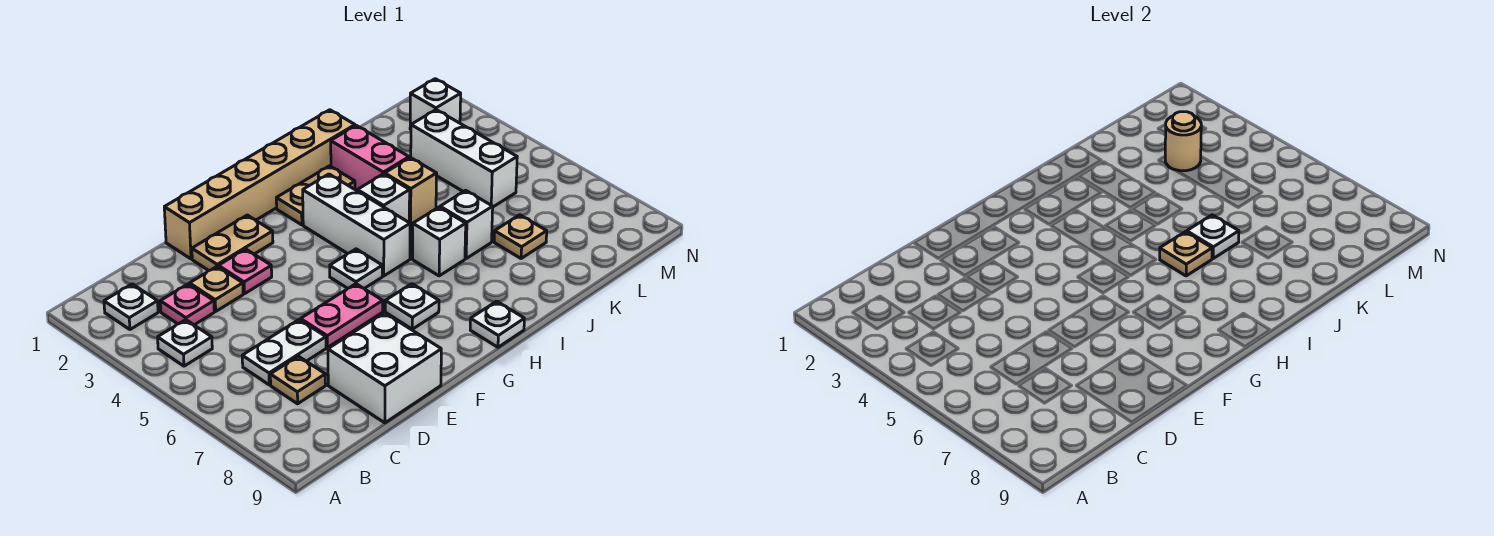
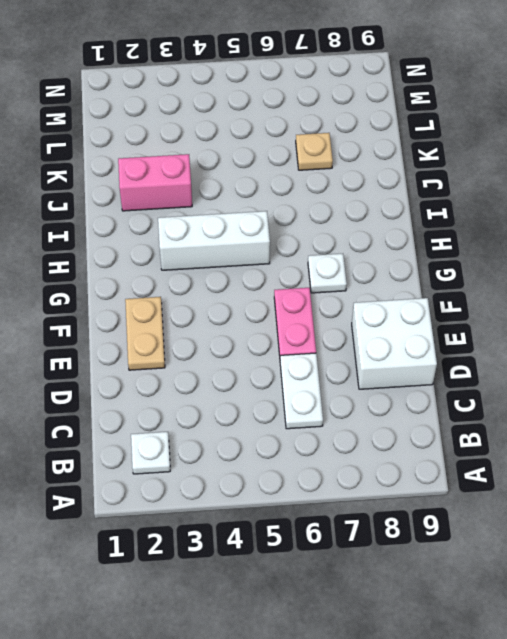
none -> white plate B4 level 1
none -> pink plate C3 level 1
none -> tan plate C7 level 1

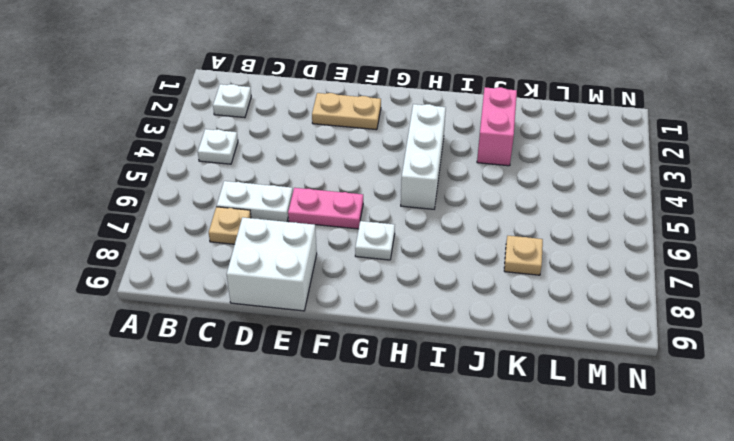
none -> pink plate C3 level 1
none -> tan plate D3 level 1
none -> tan brick E1:J1 level 1

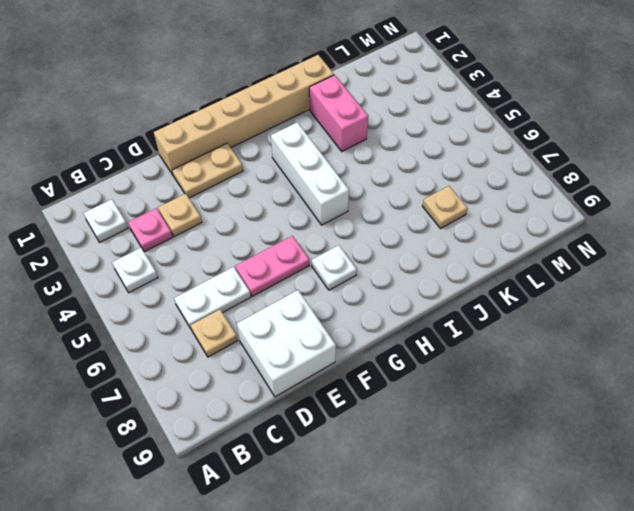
none -> pink plate E3 level 1
none -> white plate G5 level 1
none -> tan plate H2:I2 level 1

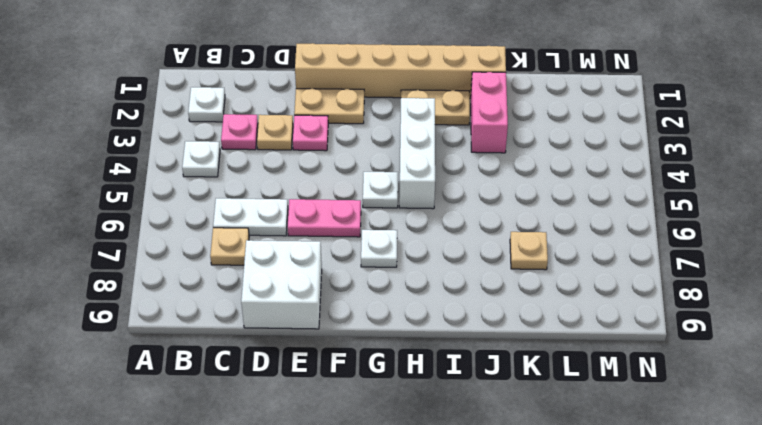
none -> white plate H9 level 1
none -> white brick I4 level 1
none -> white brick I6 level 1

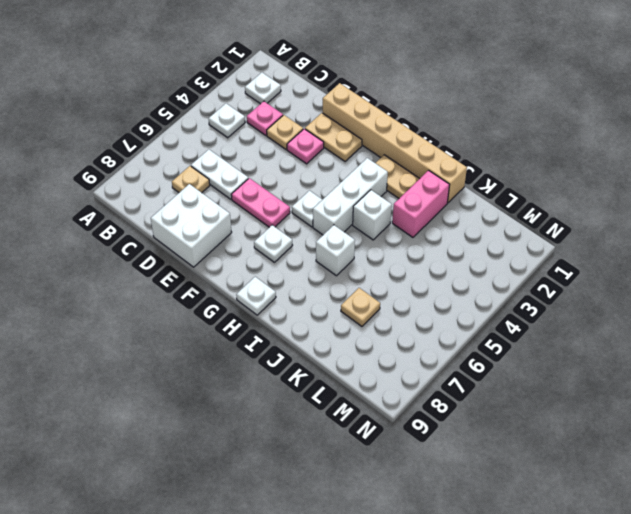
none -> tan brick J4 level 1
none -> white brick J6 level 1
none -> white brick L3:L5 level 1

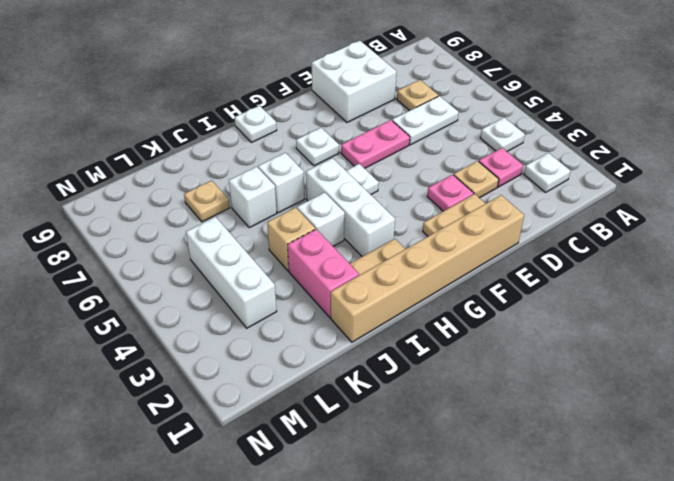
none -> white brick M2 level 1
none -> tan plate I6 level 2
none -> white plate J6 level 2

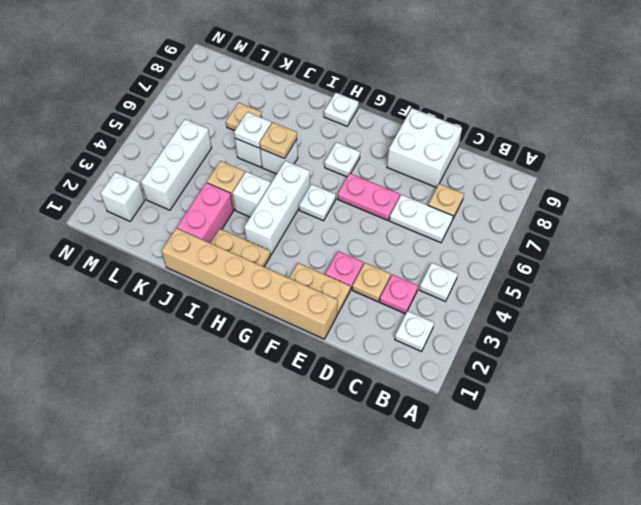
none -> tan round brick L3 level 2

